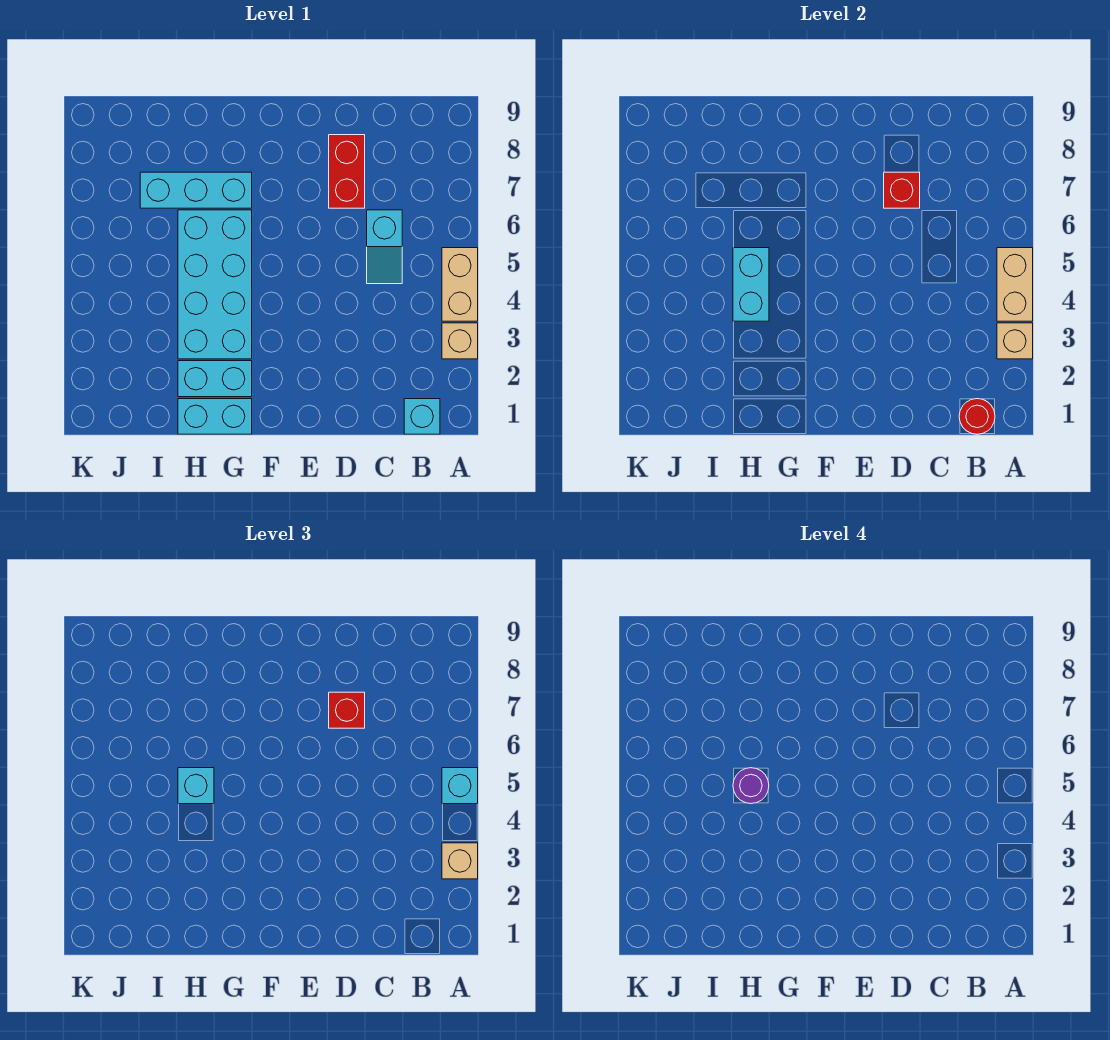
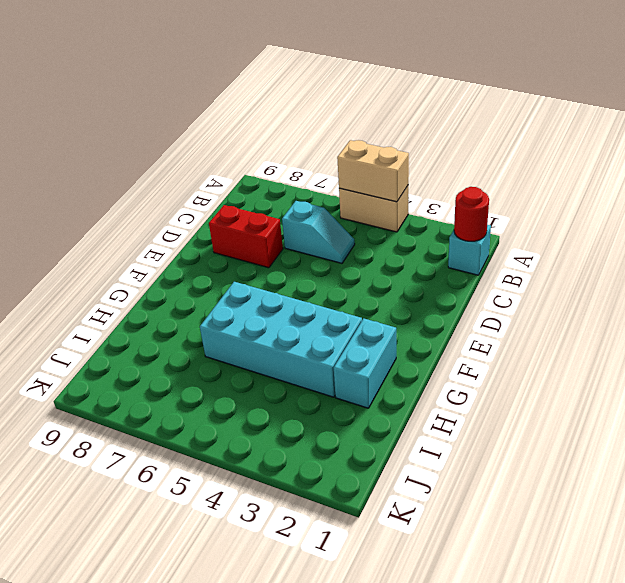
none -> tan brick A3 level 1
none -> cyan brick G1:H1 level 1
none -> cyan brick G7:I7 level 1

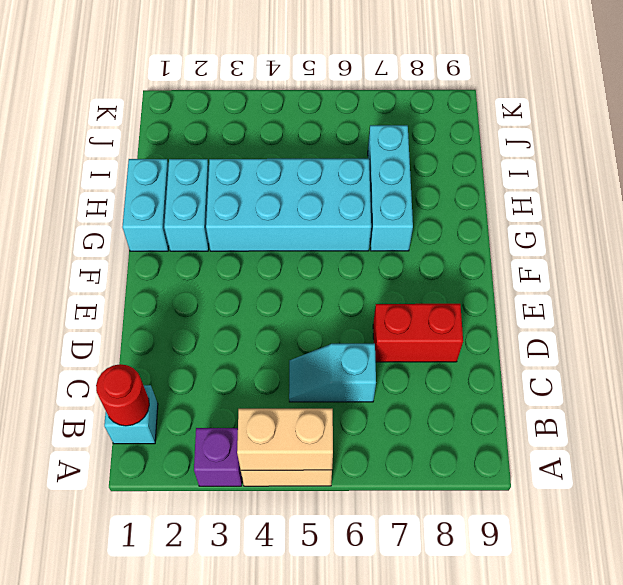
purple brick A3 level 1 -> tan brick A3 level 1
none -> tan brick A3 level 2
none -> red brick D7 level 2
none -> cyan brick H4:H5 level 2

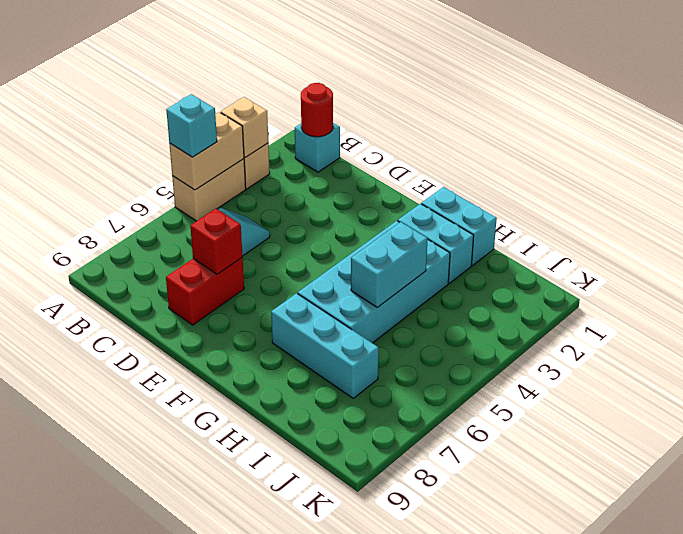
none -> tan brick A3 level 3
none -> red brick D7 level 3
none -> cyan brick H5 level 3

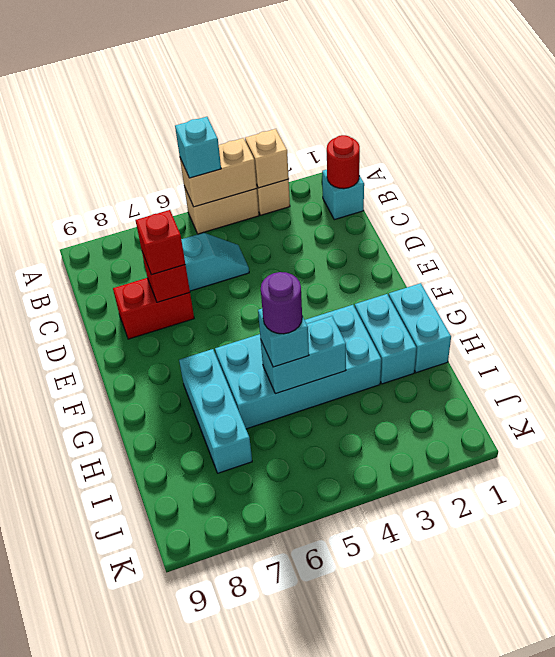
none -> tan brick A3 level 3

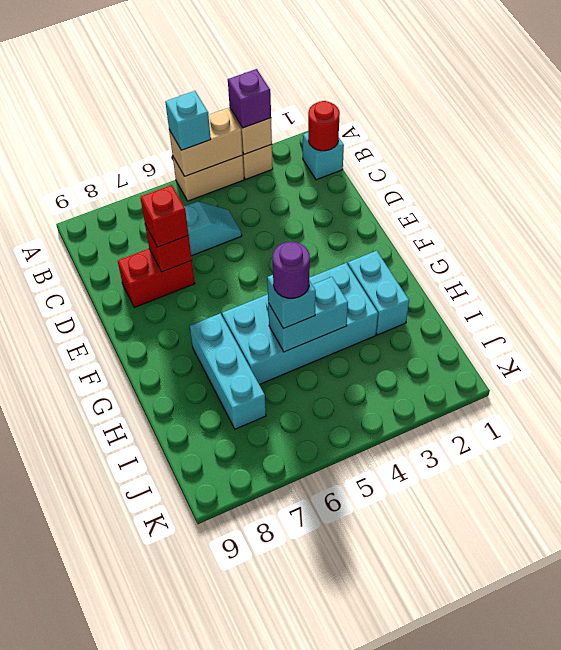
purple brick A3 level 3 -> tan brick A3 level 3
none -> cyan brick G1:H1 level 1

